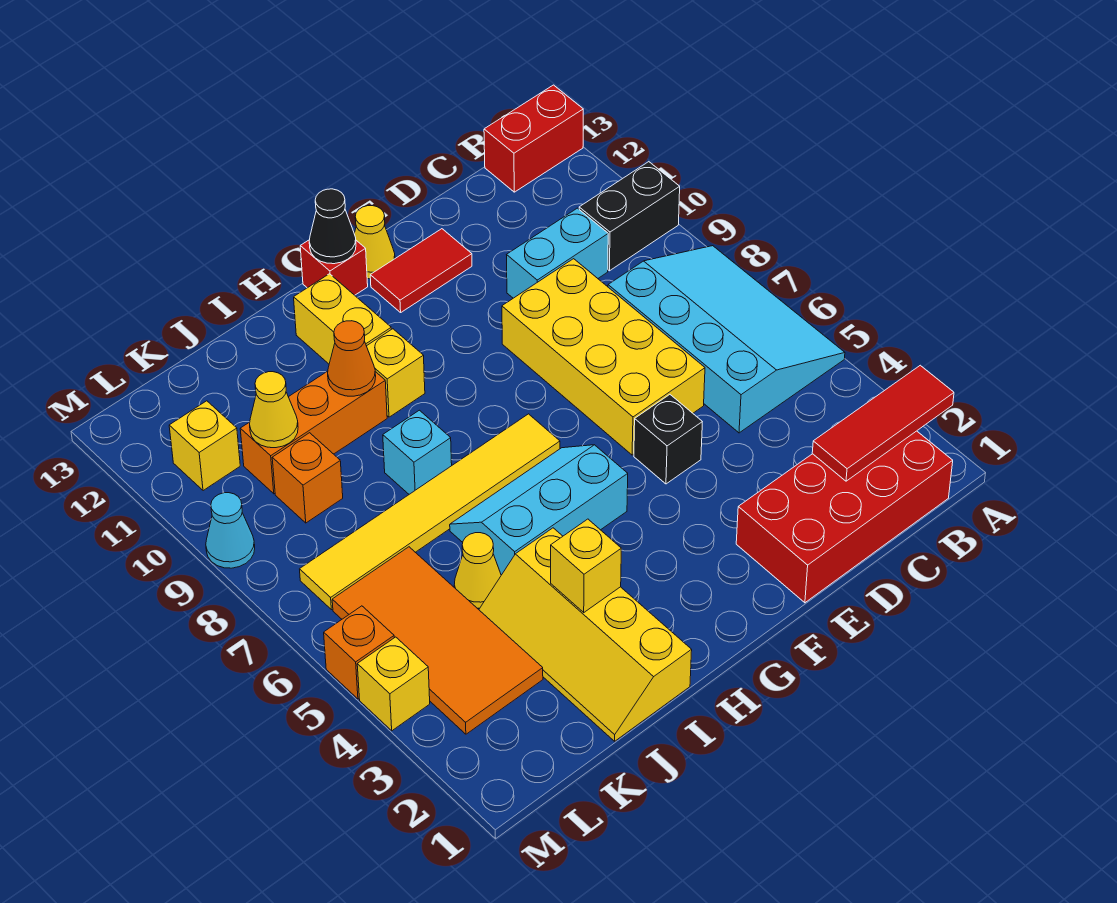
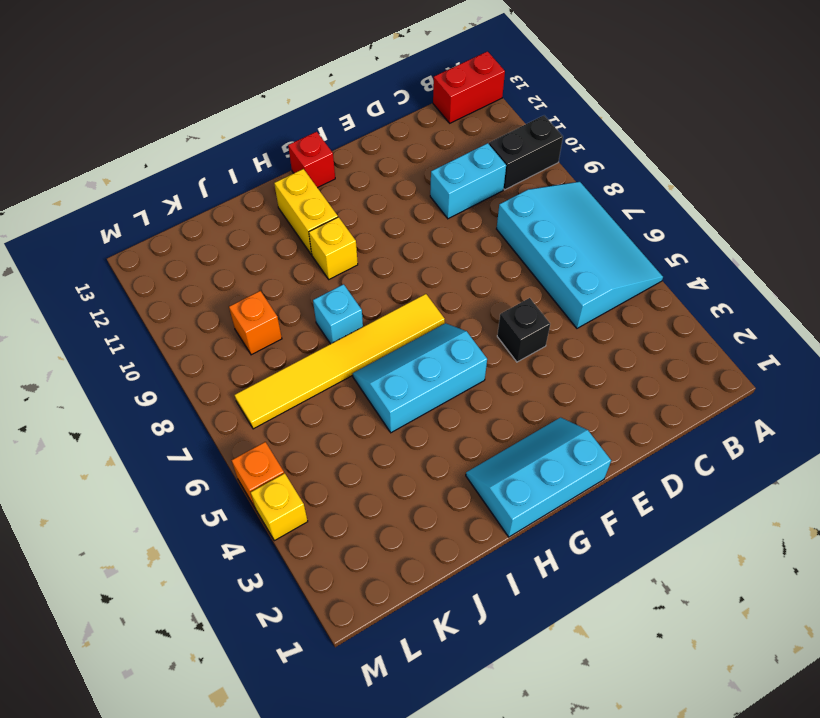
cyan slope F1:H2 level 1 top 1 -> none
none -> red brick B1:E2 level 1
none -> yellow brick D6:E9 level 1
none -> red tile E12:F12 level 1

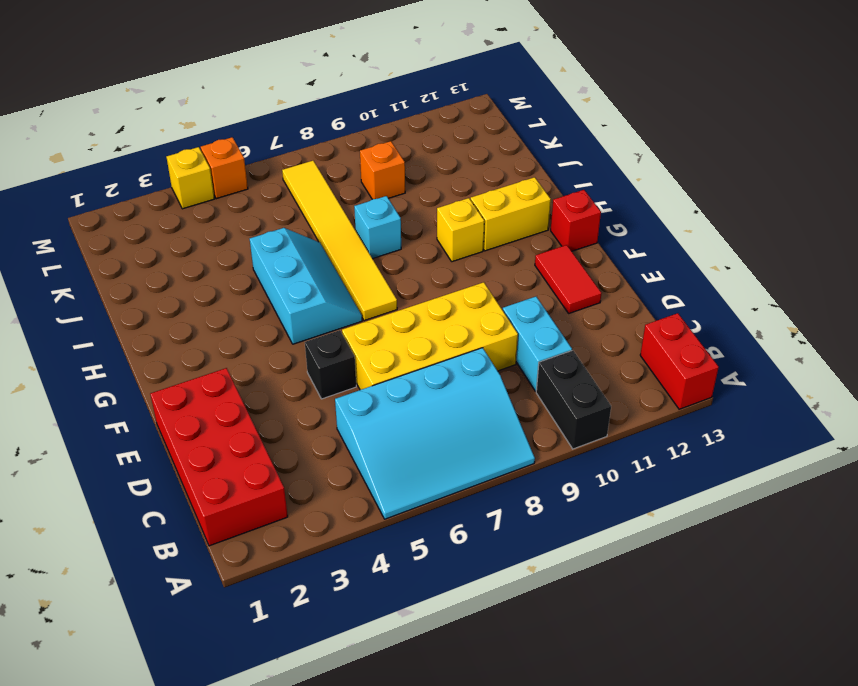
none -> yellow cone F13 level 1
none -> yellow slope I1:J4 level 1 top I
none -> orange brick I10:K10 level 1

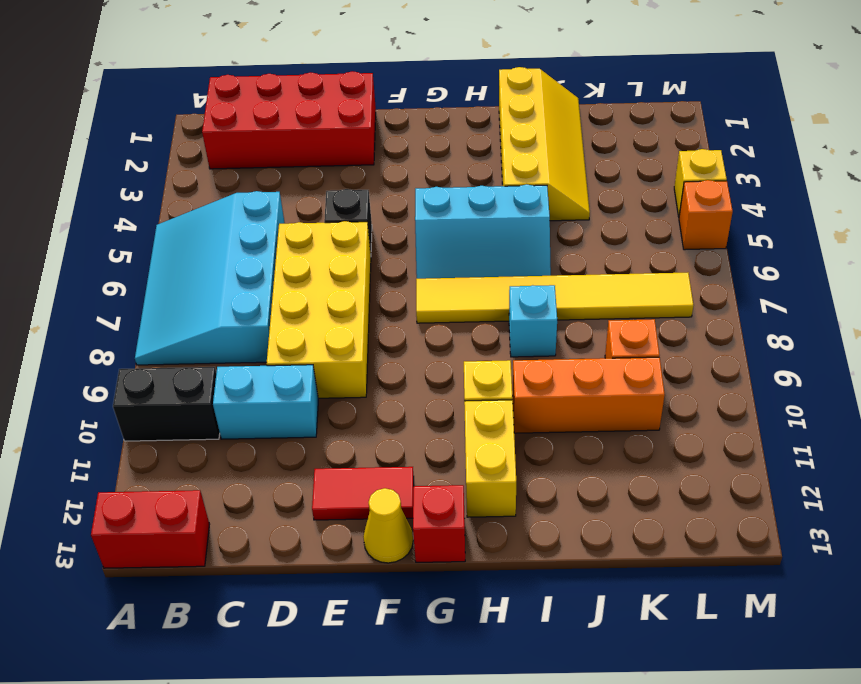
none -> yellow cone J5 level 1
none -> orange tile K3:L6 level 1
none -> yellow brick L11 level 1

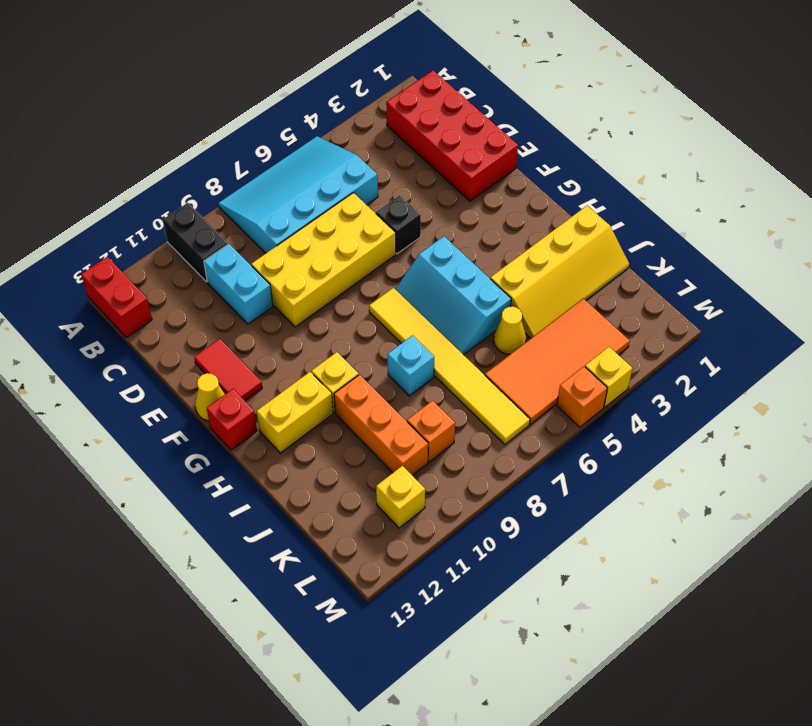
none -> cyan cone M9 level 1
none -> red tile A2:C2 level 2
none -> black cone G13 level 2

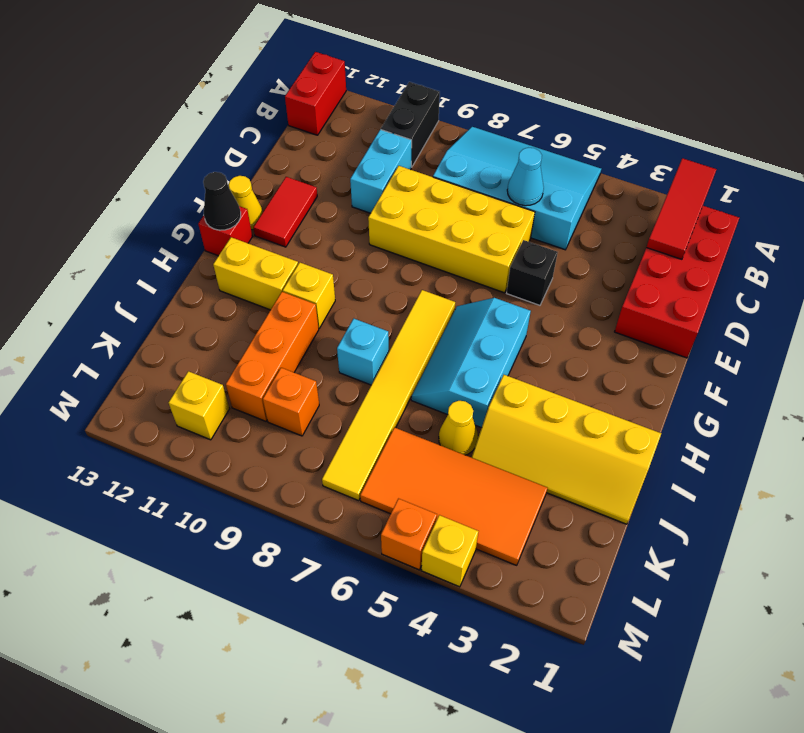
cyan cone C6 level 2 -> cyan cone M9 level 1
none -> yellow brick I3 level 2
none -> orange cone I10 level 2
none -> yellow cone K10 level 2

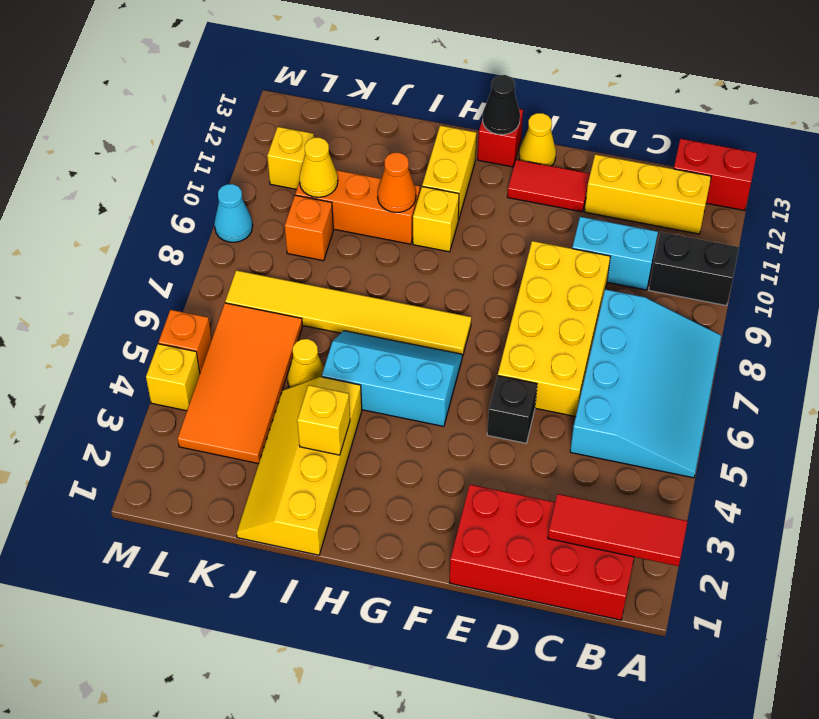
yellow brick B12:D12 level 1 -> none
none -> cyan brick I8 level 1

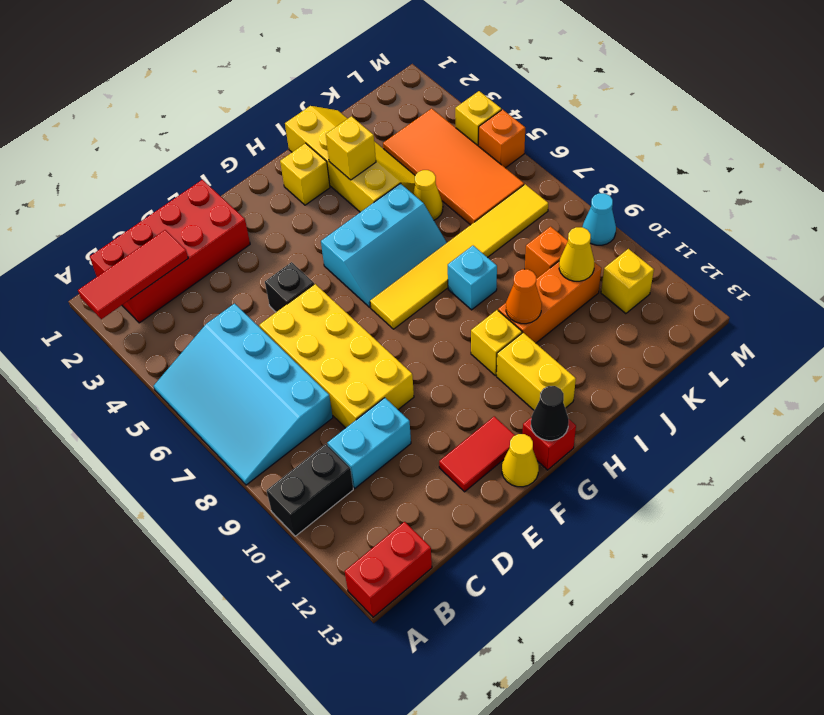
yellow brick H2 level 1 -> none

